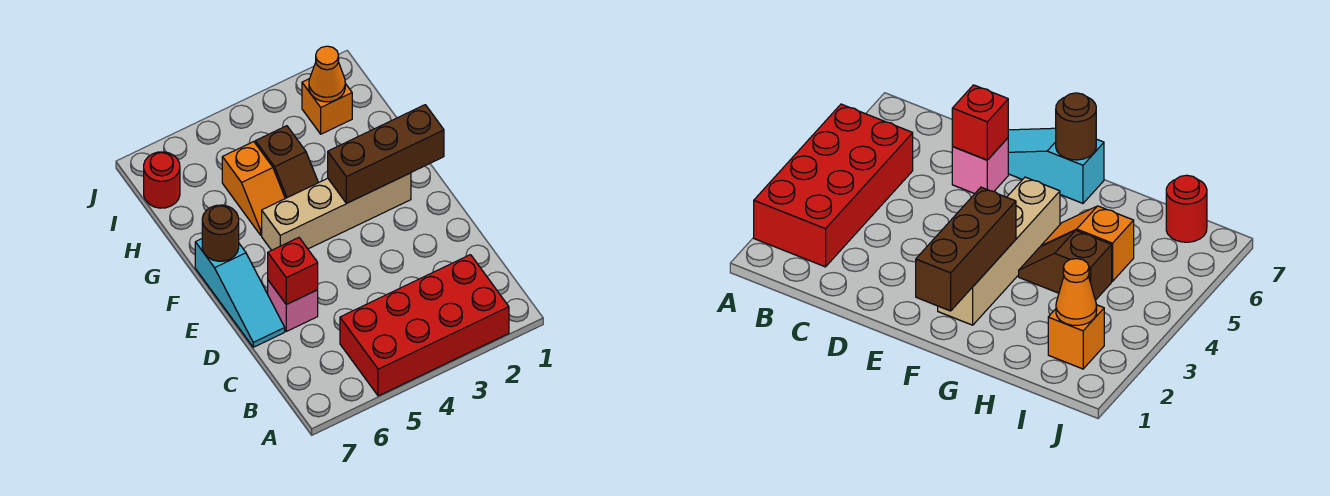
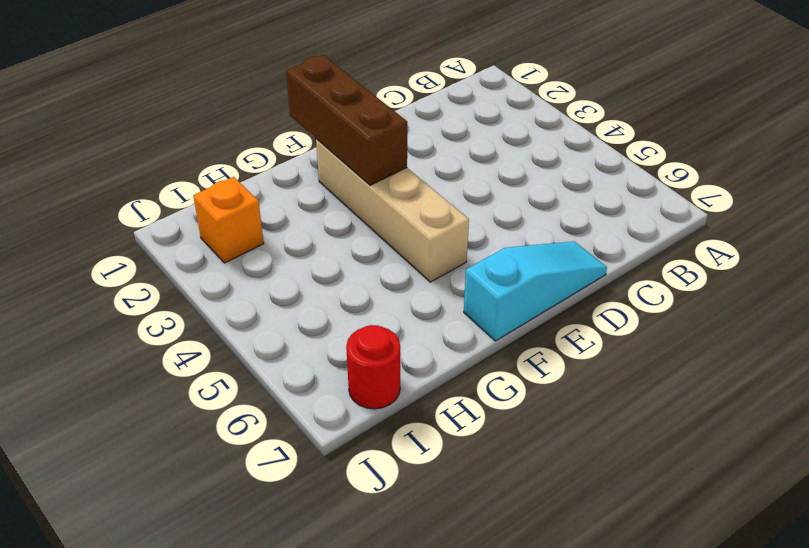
none -> red brick A2:B5 level 1
none -> pink brick D6 level 1
none -> brown slope G4:H4 level 1 top H

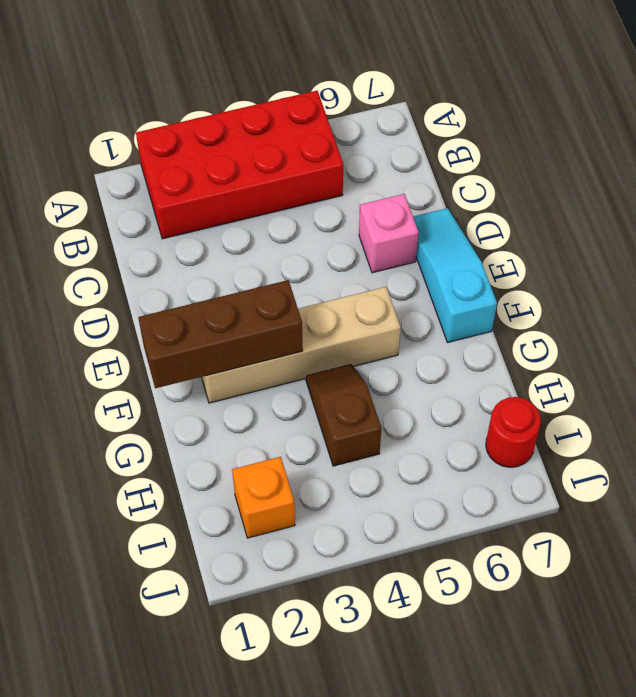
none -> orange slope G5:H5 level 1 top H
none -> red brick D6 level 2
none -> brown round brick F7 level 2

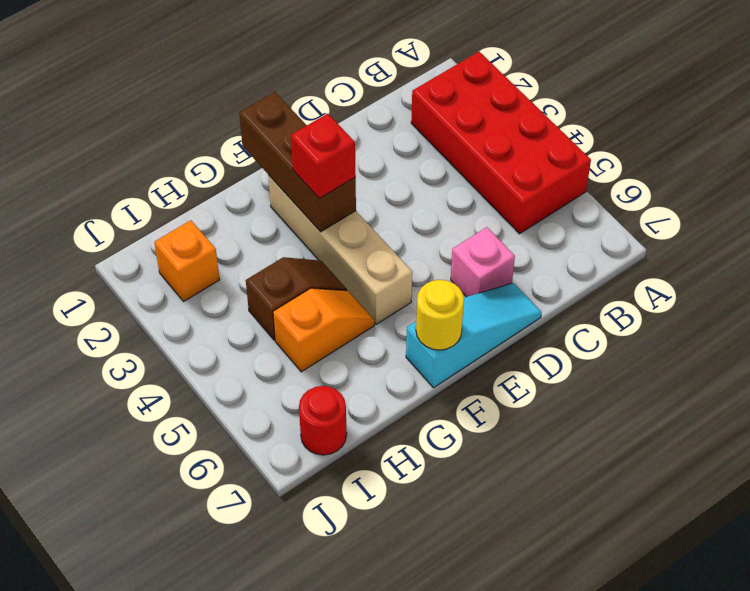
red brick F3 level 3 -> red brick D6 level 2
yellow round brick F7 level 2 -> brown round brick F7 level 2
none -> orange cone I2 level 2

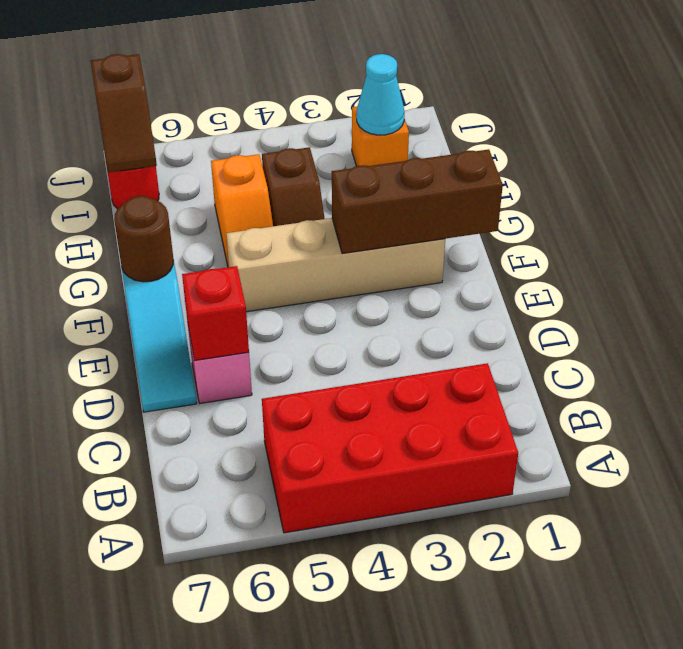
cyan cone I2 level 2 -> orange cone I2 level 2
brown slope I7:J7 level 2 top J -> none

